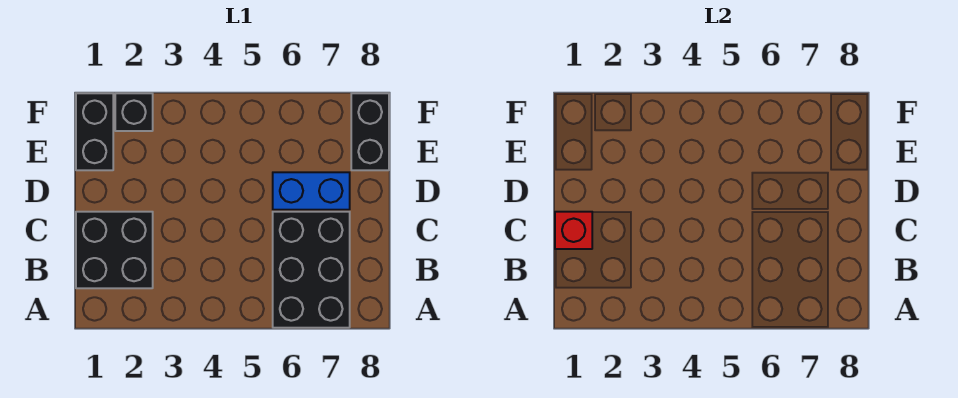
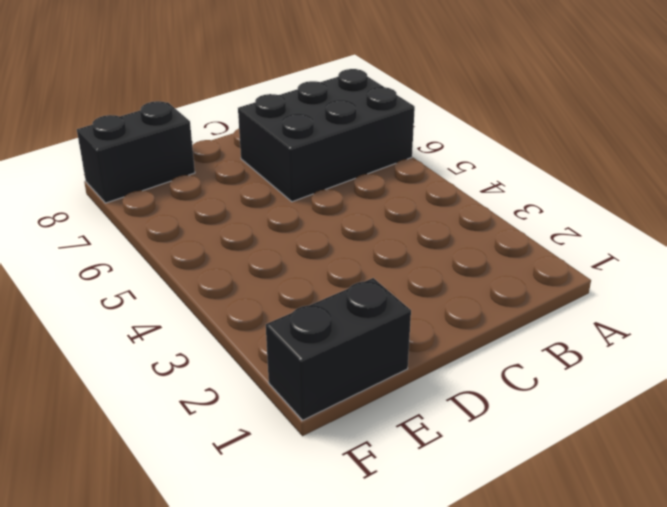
none -> black brick B1:C2 level 1
none -> blue brick D6:D7 level 1

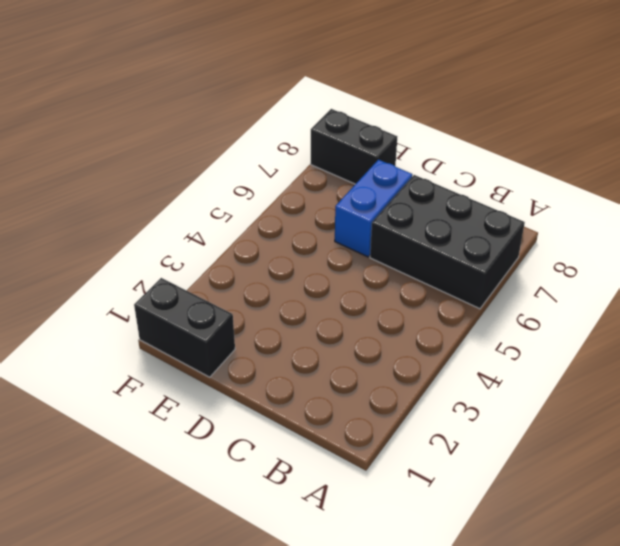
none -> black brick B1:C2 level 1
none -> black brick F2 level 1

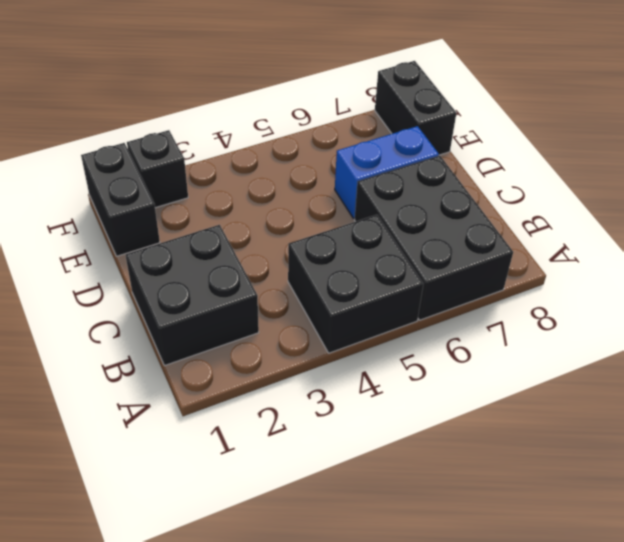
black brick A4:B5 level 1 -> none
none -> red brick C1 level 2

